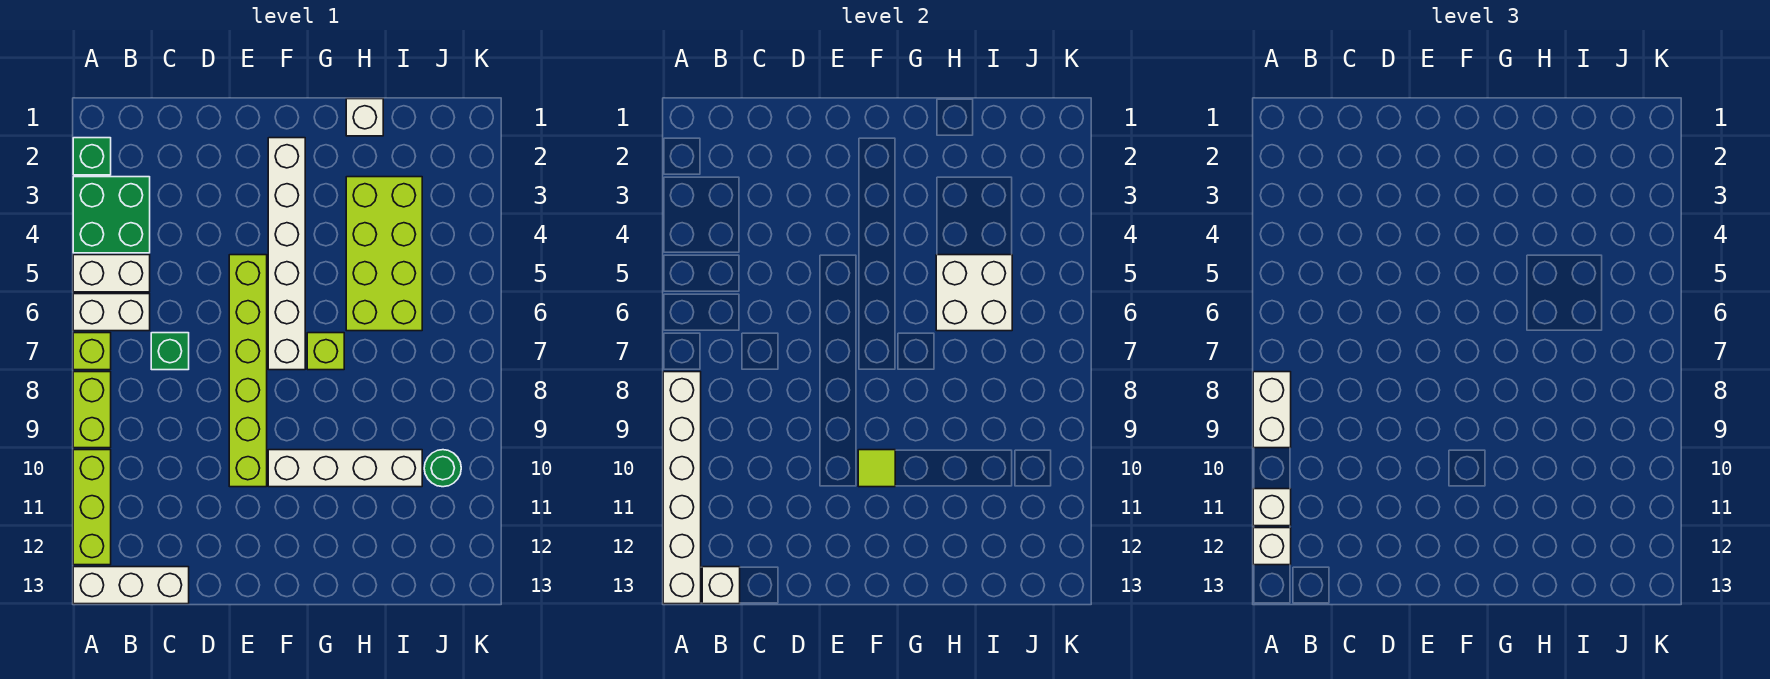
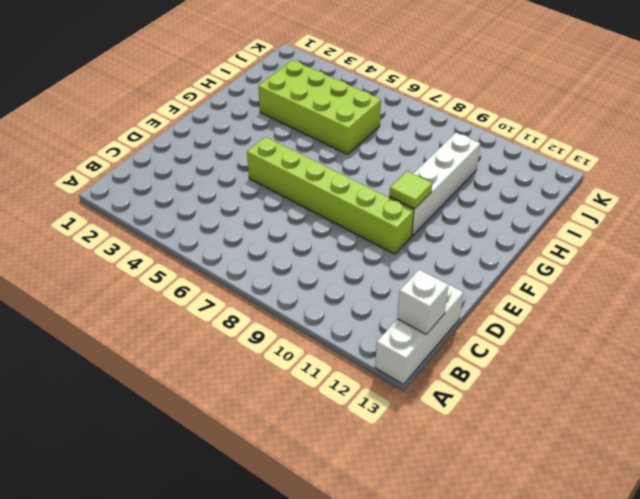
none -> green brick A2 level 1
none -> green brick A3:B4 level 1
none -> white brick A5:B5 level 1

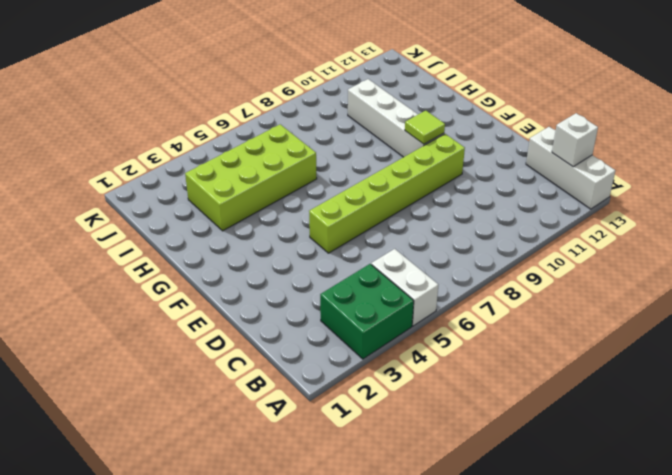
none -> green brick A2 level 1
none -> white brick A6:B6 level 1
none -> lime brick A7 level 1

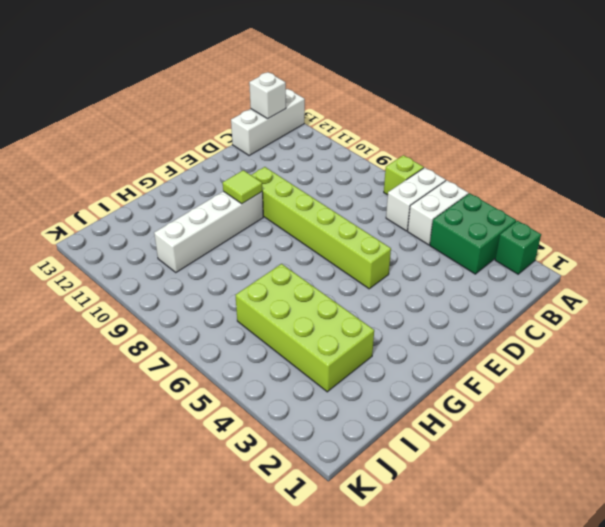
none -> lime brick A8:A9 level 1
none -> lime brick A10:A12 level 1
none -> green brick C7 level 1

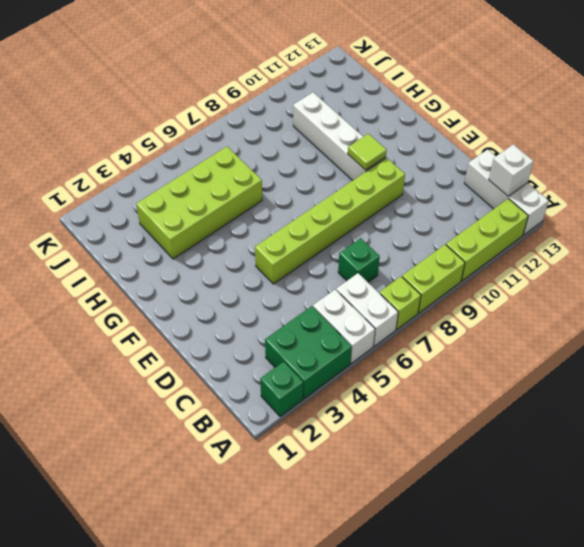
none -> white brick F2:F7 level 1
none -> lime brick G7 level 1
none -> white brick H1 level 1

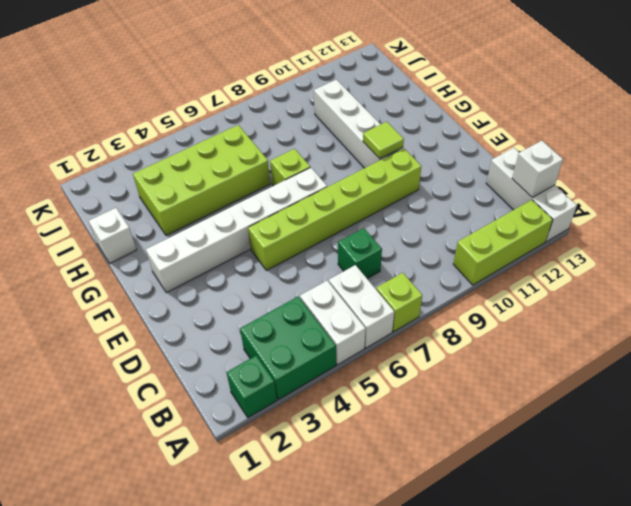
none -> lime brick A8:A9 level 1
none -> green round brick J10 level 1
none -> white brick A8:A13 level 2

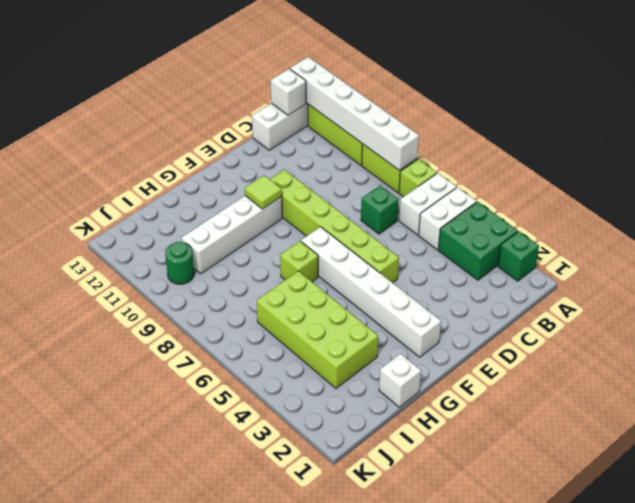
none -> white brick H5:I6 level 2
none -> white brick A8:A9 level 3
none -> white brick A11 level 3

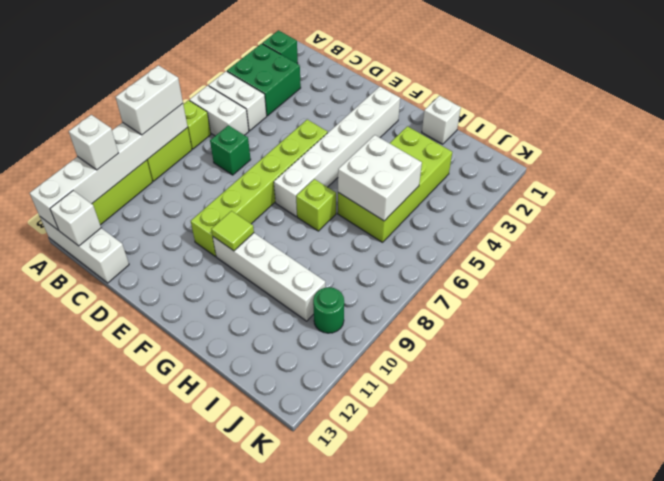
none -> white brick A12 level 3

